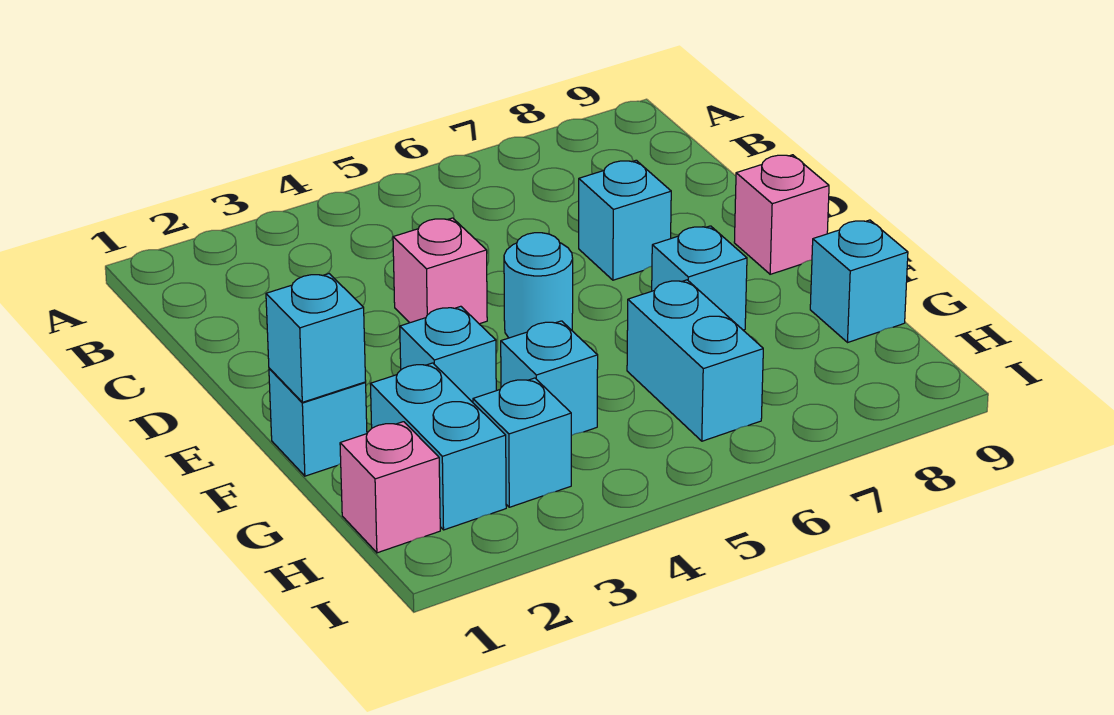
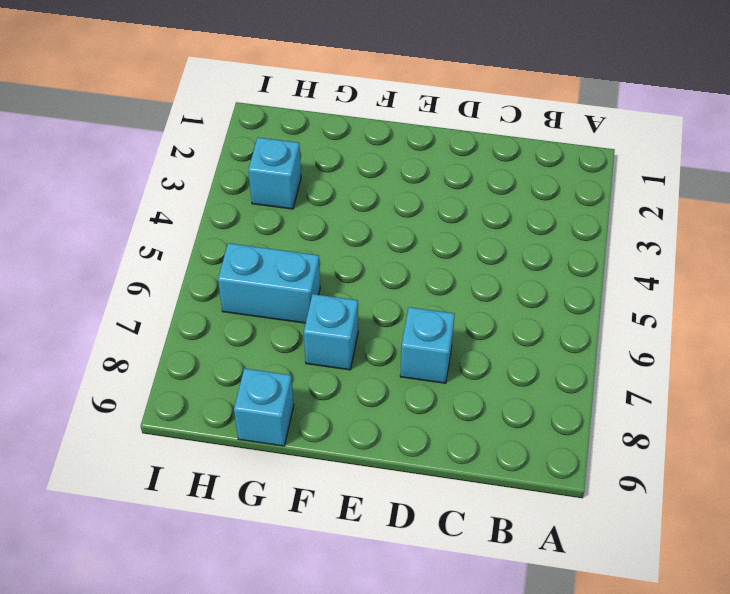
none -> pink brick D4 level 1
none -> cyan round brick E5 level 1
none -> pink brick E9 level 1

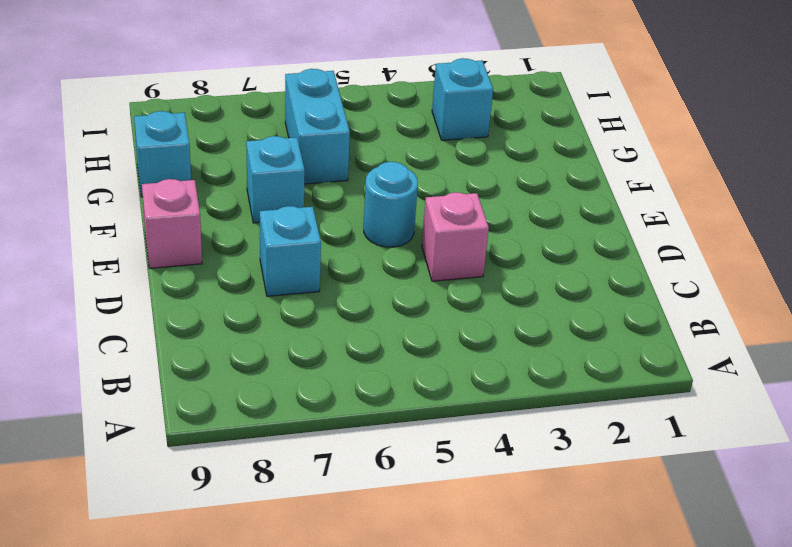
none -> cyan brick F1 level 1
none -> cyan brick F3 level 1
none -> cyan brick G2:H2 level 1

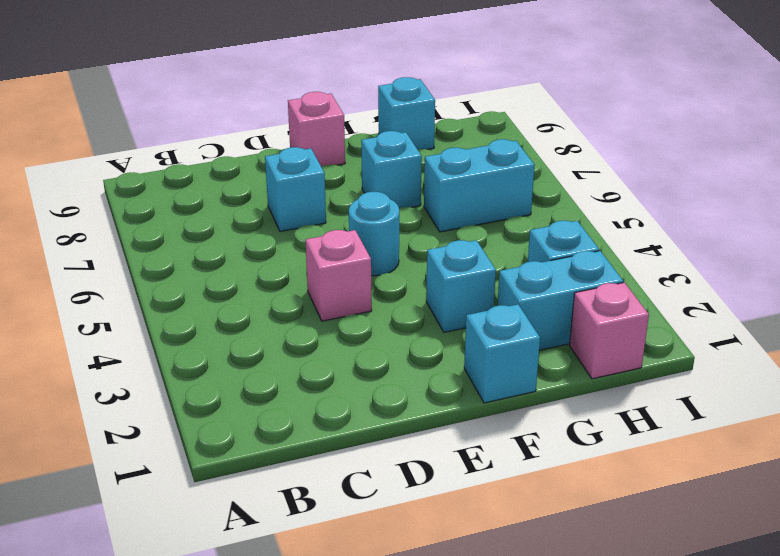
none -> cyan brick G4 level 1
none -> cyan brick F1 level 2

